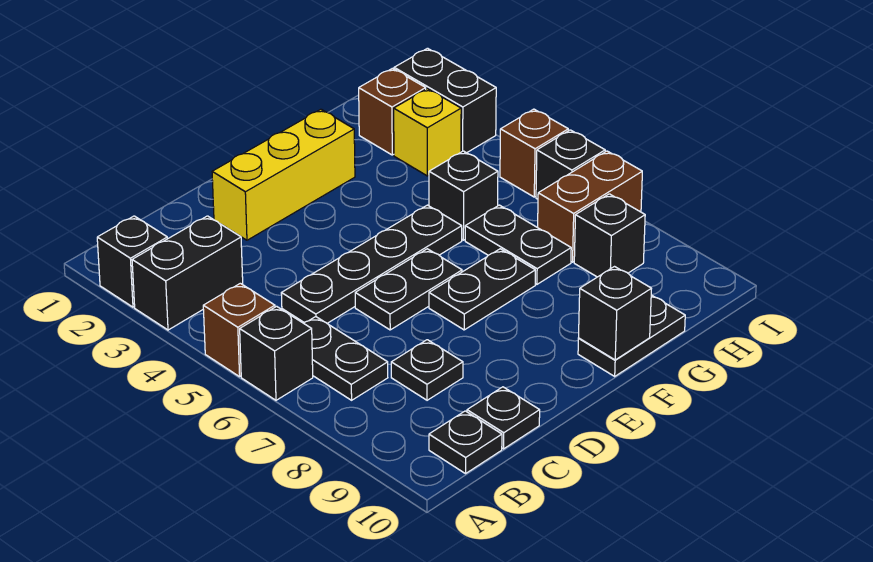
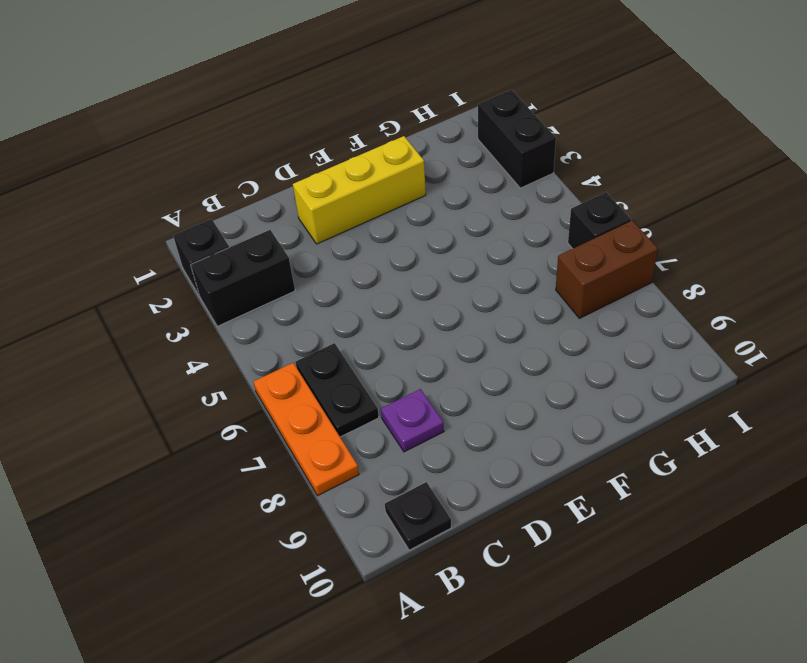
orange plate A6:A8 level 1 -> black brick A6 level 1
purple plate C8 level 1 -> black plate C8 level 1
none -> brown brick A5 level 1
none -> black plate C5:F5 level 1
none -> black plate C10 level 1

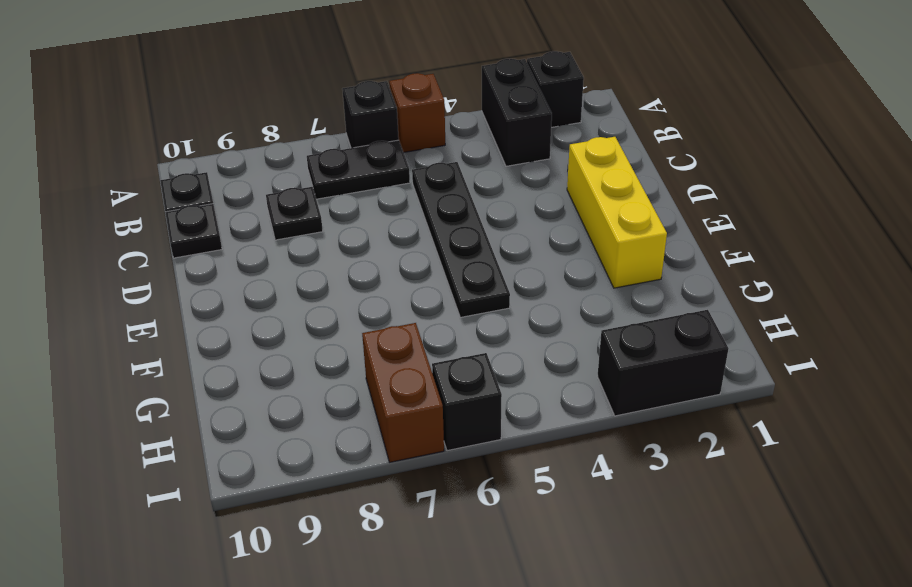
none -> black plate D6:E6 level 1
none -> black plate E7:F7 level 1
none -> black plate F10:G10 level 1

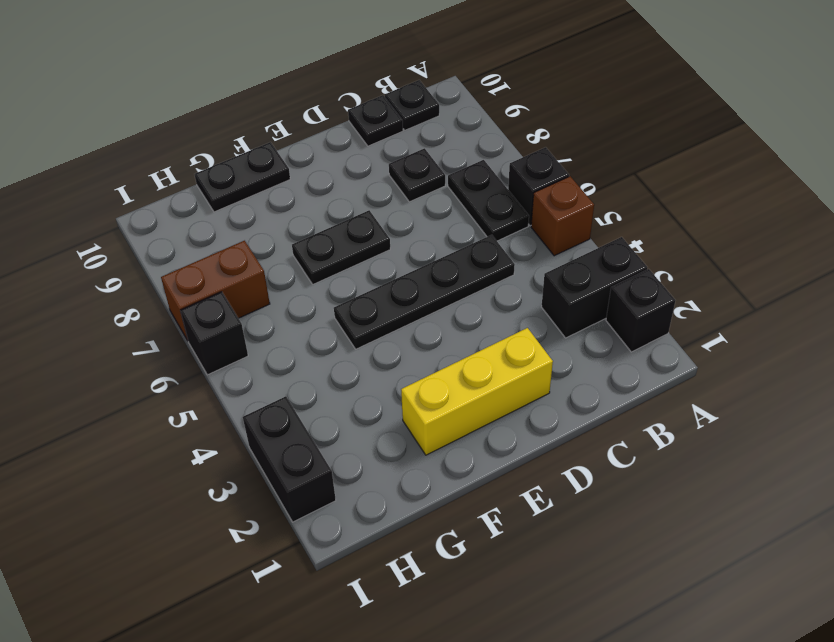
none -> black plate D6:E6 level 1
none -> black brick G5 level 1
none -> black plate G6:G7 level 1

